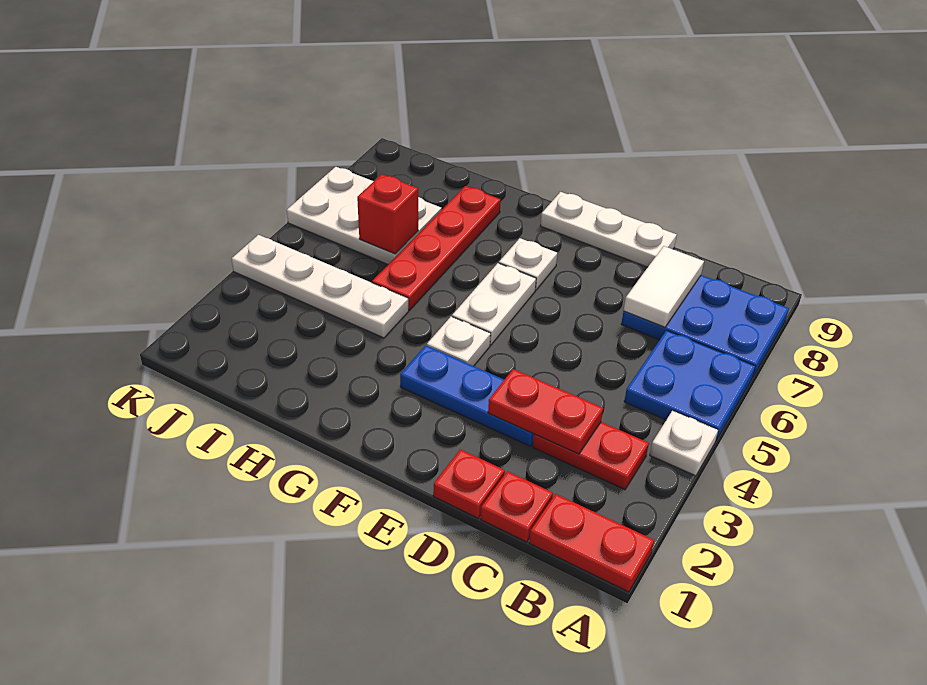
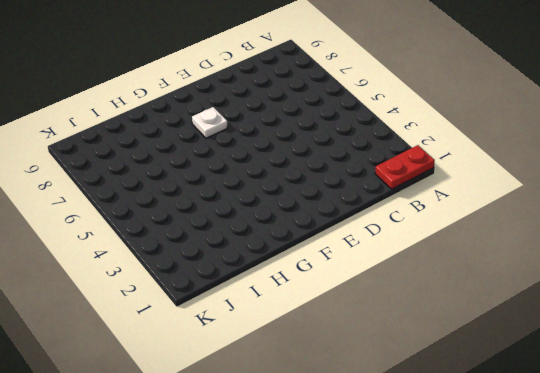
none -> white plate A4 level 1
none -> blue plate A5:B6 level 1
none -> blue plate A7:C8 level 1

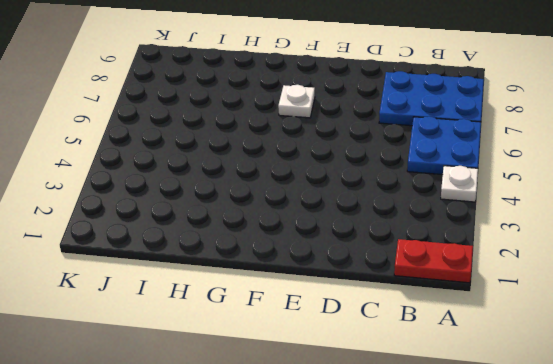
none -> red plate B3:C3 level 1
none -> red plate C1 level 1
none -> red plate D1 level 1

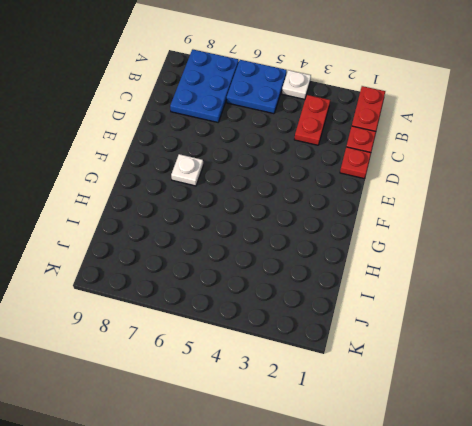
none -> blue plate D3:F3 level 1
none -> white plate D9:F9 level 1
none -> white plate F4 level 1

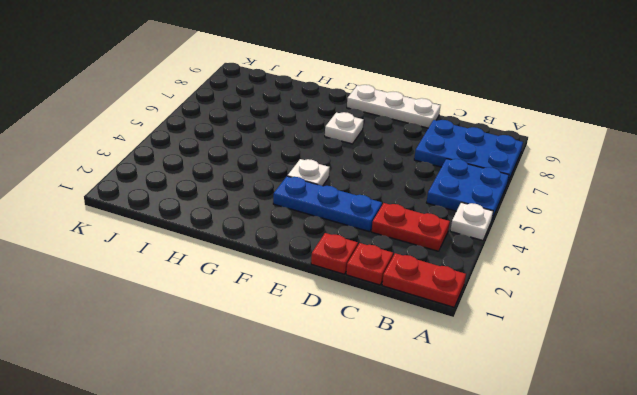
none -> white plate F5:F6 level 1
none -> white plate H4:K4 level 1
none -> red plate H5:H8 level 1

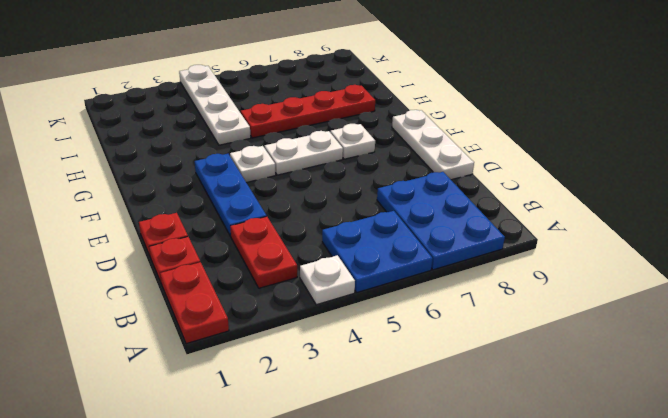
none -> white plate I6:K7 level 1
none -> red plate C3:D3 level 2
none -> white tile C7:C8 level 2

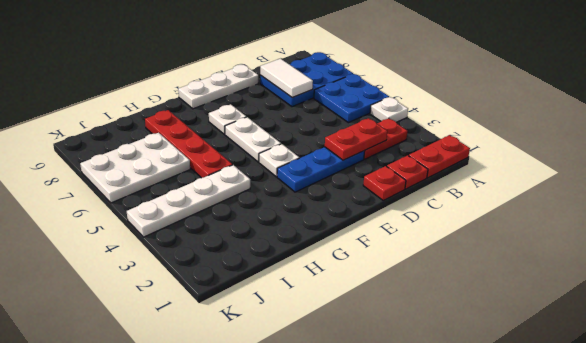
none -> red brick I6 level 2

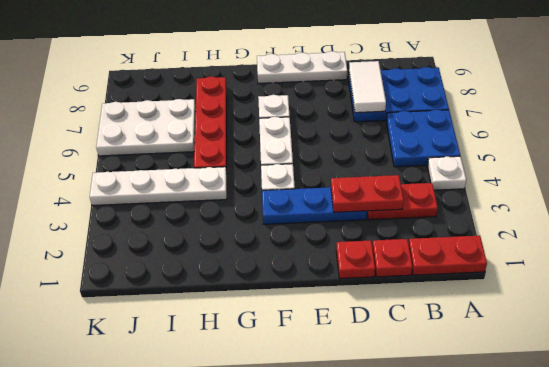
none -> red brick I6 level 2

